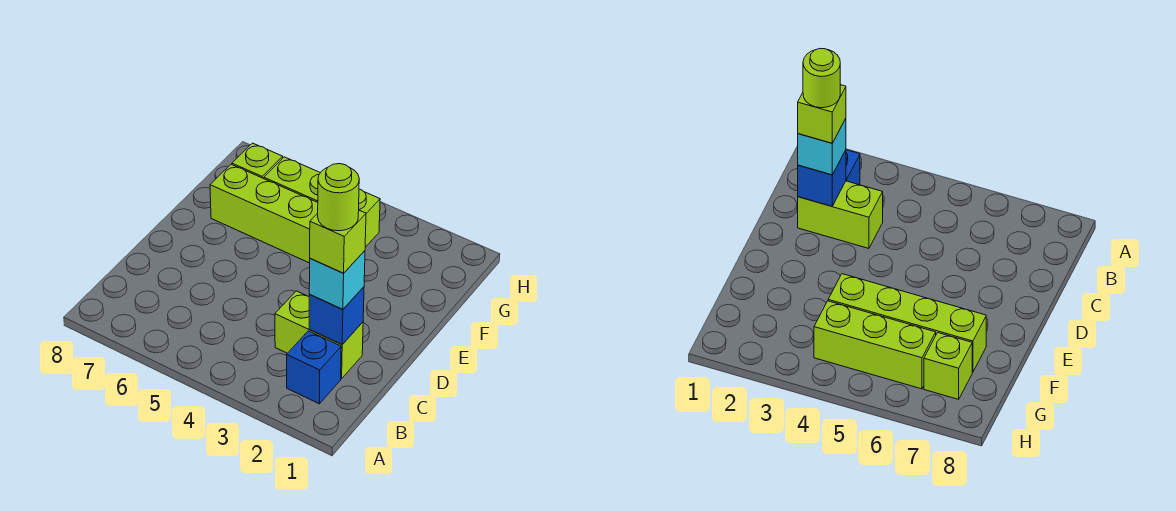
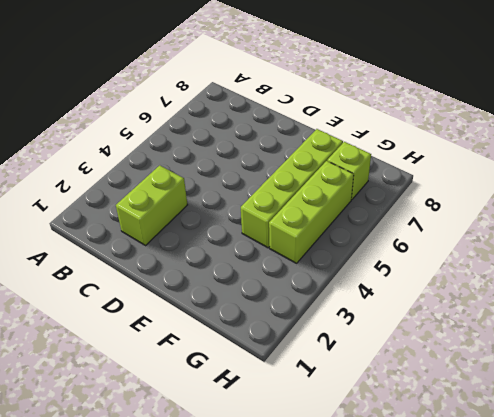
none -> blue brick B2 level 1
none -> blue brick C2 level 2

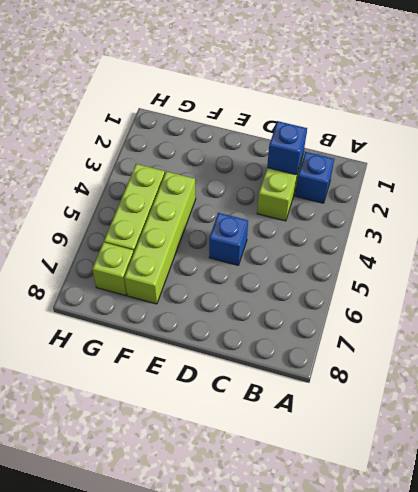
blue brick D5 level 1 -> none
none -> cyan brick C2 level 3
none -> lime brick C2 level 4

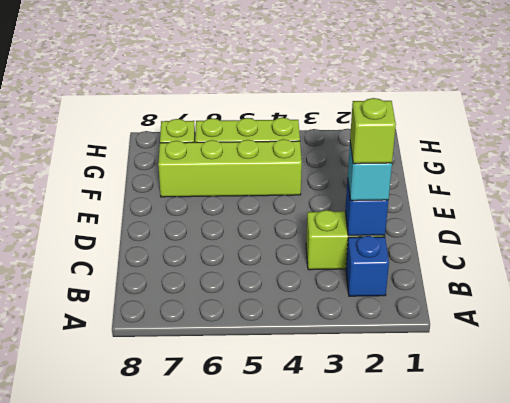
none -> lime round brick C2 level 5

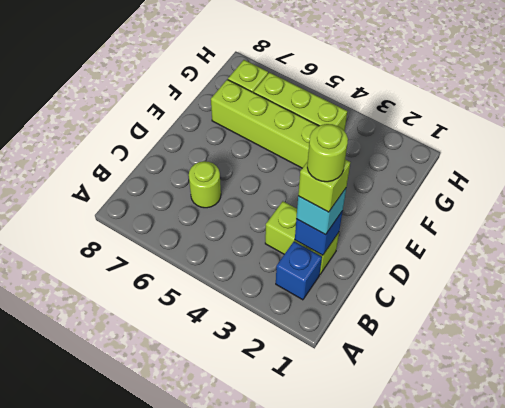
lime round brick C6 level 1 -> none

